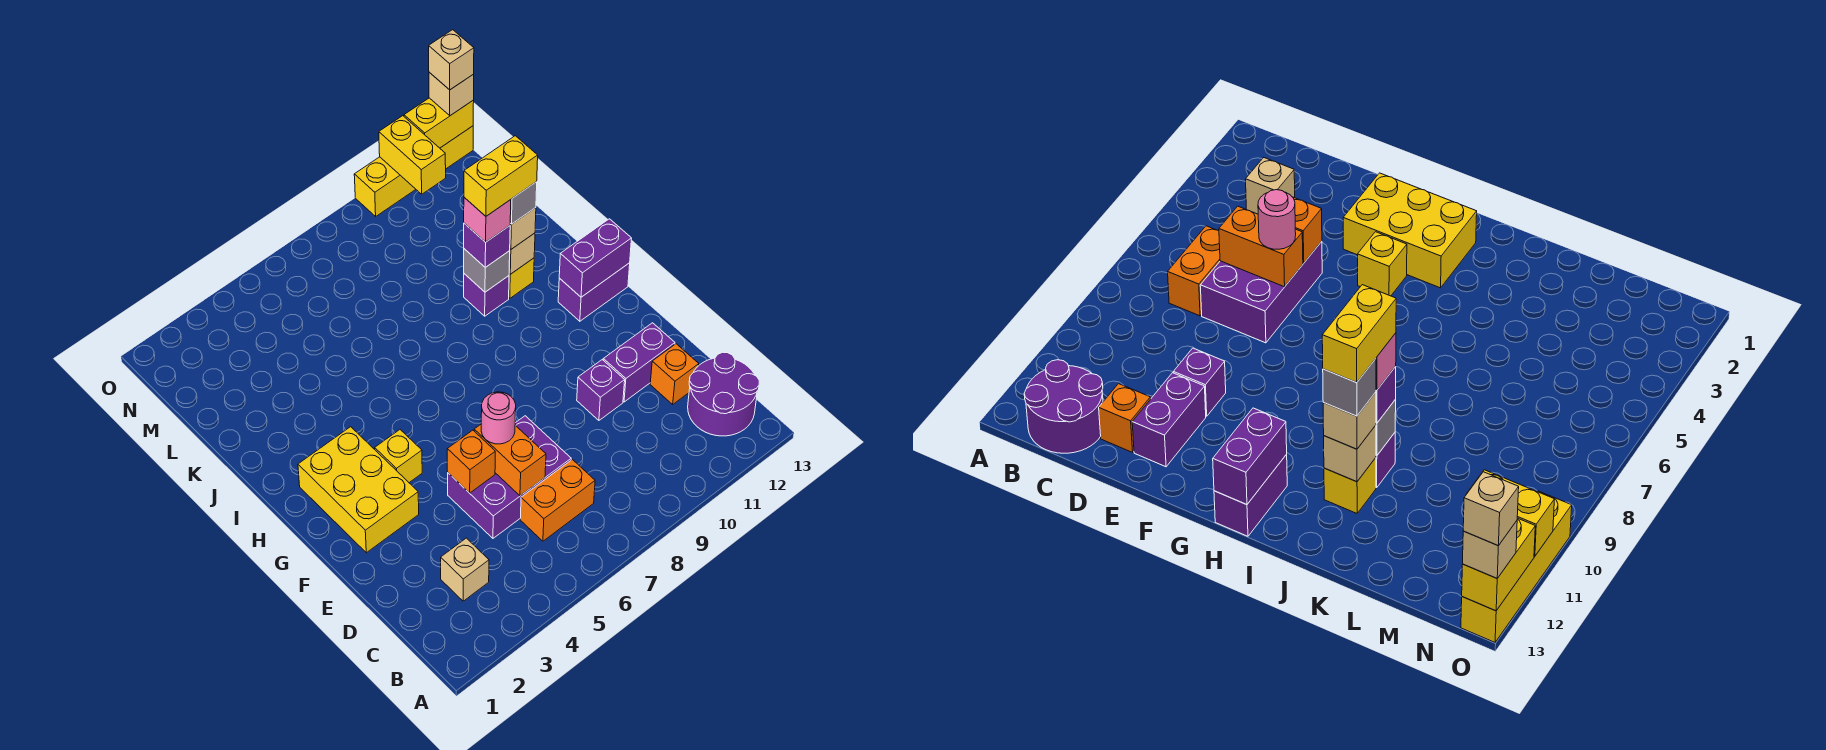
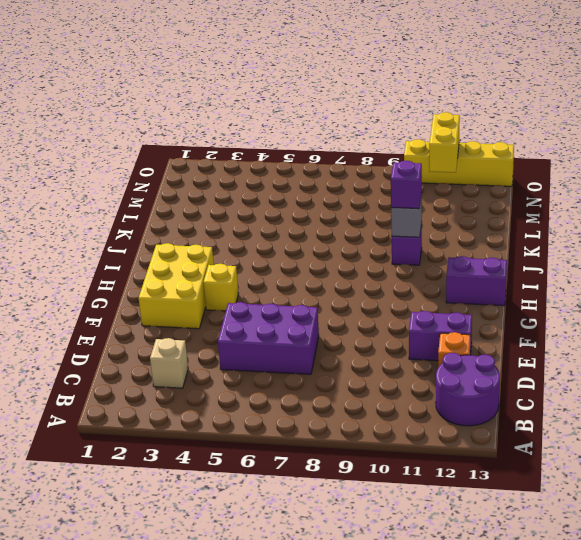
none -> orange brick C6:C7 level 1
none -> purple brick E10 level 1
none -> yellow brick J11 level 1

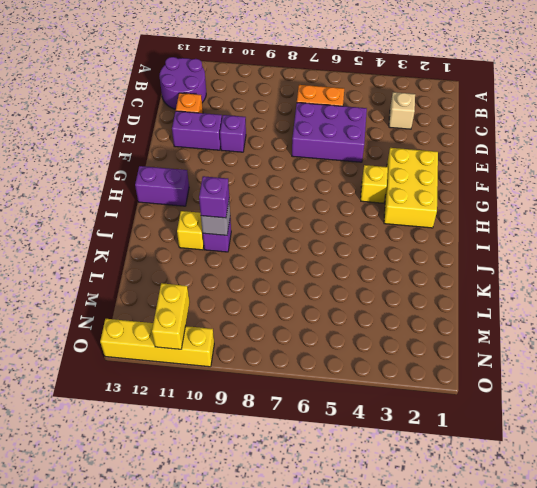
none -> orange brick D6:E6 level 2
none -> orange brick E5 level 2
none -> purple brick H12:H13 level 2

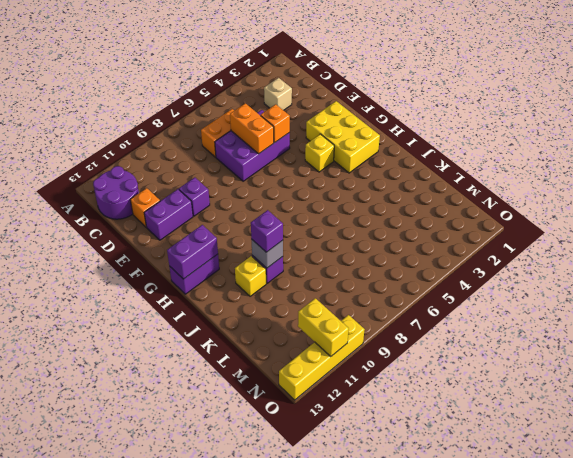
none -> tan brick J11 level 2
none -> yellow brick O12:O13 level 2
none -> pink round brick E6 level 3

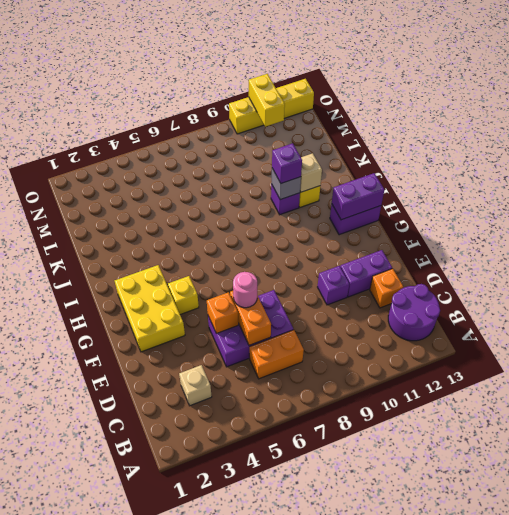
none -> yellow brick O12:O13 level 2
none -> tan brick J11 level 3
none -> tan brick O13 level 3

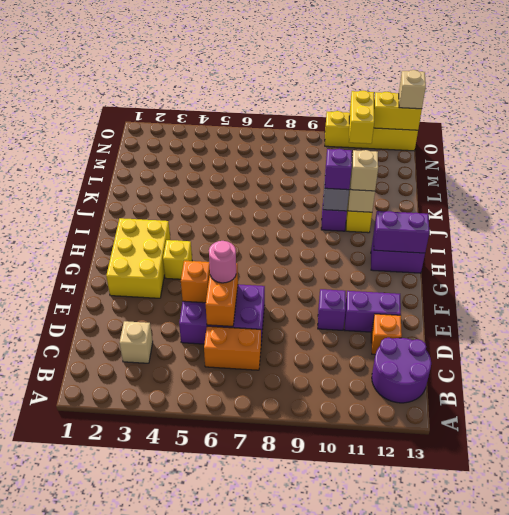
none -> pink brick J10 level 4
none -> grey brick J11 level 4
none -> tan brick O13 level 4

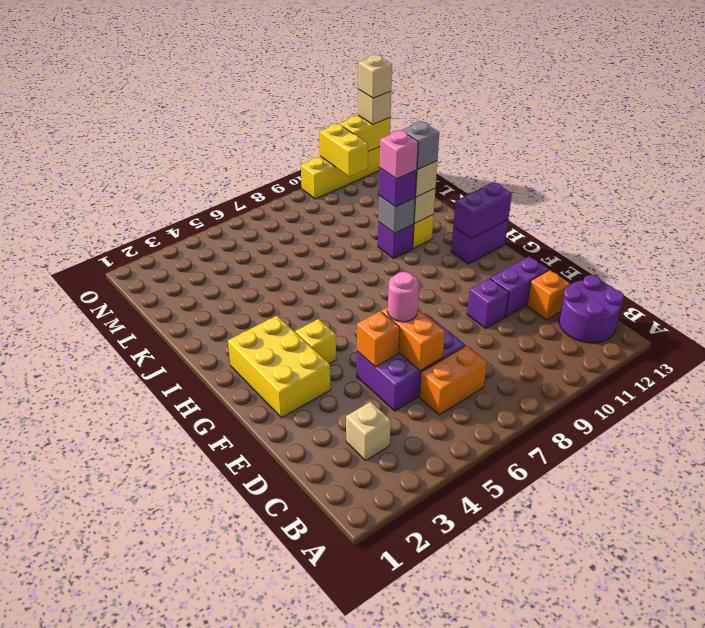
none -> yellow brick J10:J11 level 5

